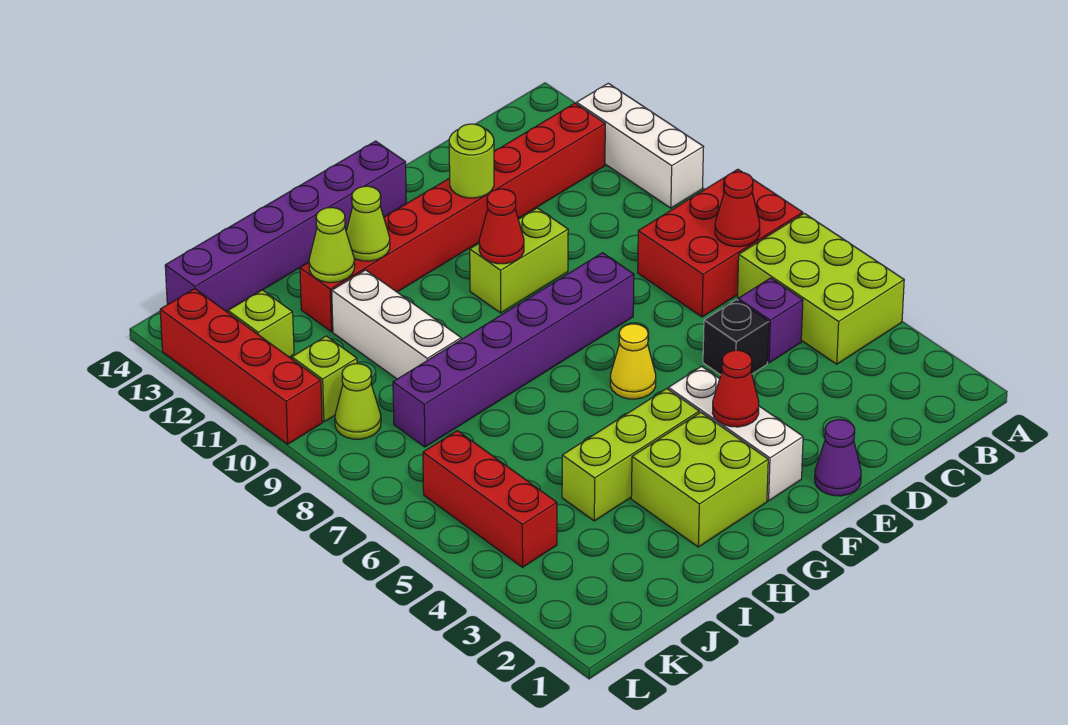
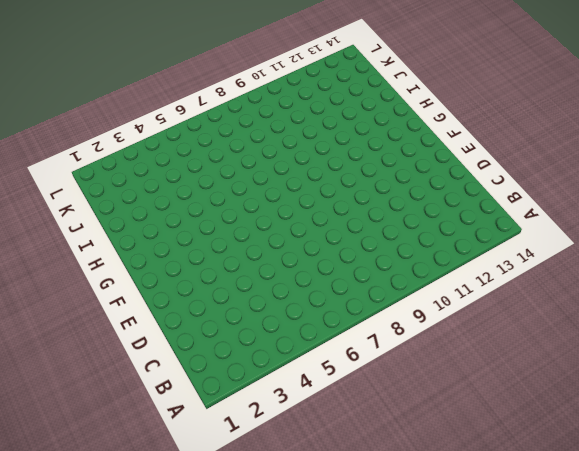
none -> lime brick A4:B6 level 1
none -> red brick A7:C8 level 1
none -> white brick A10:A12 level 1

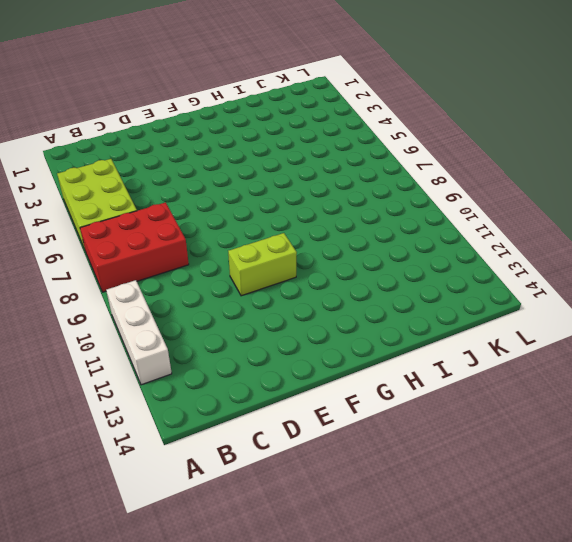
none -> red brick B12:I12 level 1
none -> purple brick C5 level 1
none -> black brick D5 level 1

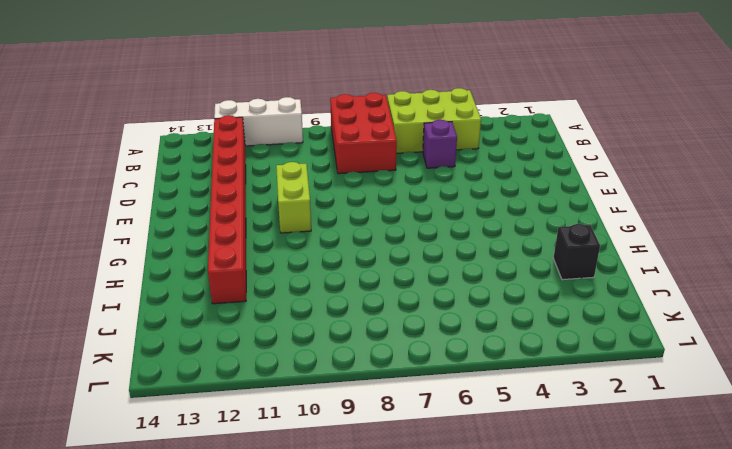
black brick I2 level 1 -> black brick D5 level 1
none -> purple cone E1 level 1
none -> purple brick E8:J8 level 1
none -> white brick F2:F4 level 1

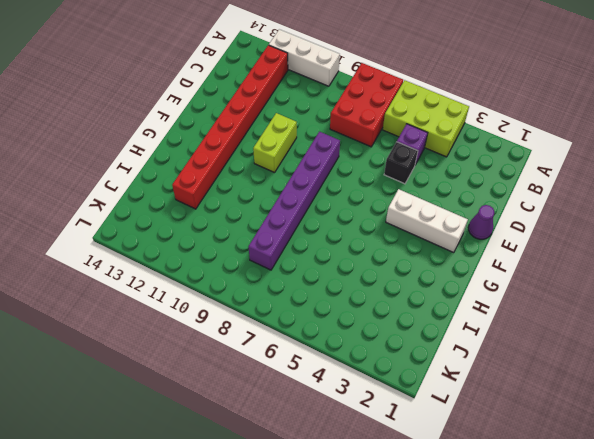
none -> yellow cone F6 level 1
none -> purple brick F14:K14 level 1
none -> lime brick G2:H3 level 1

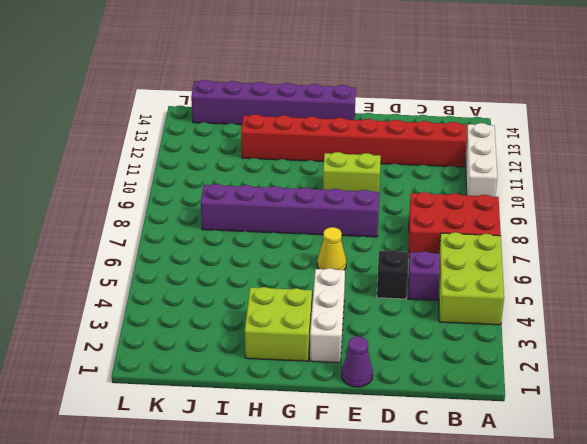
none -> lime brick G4:I4 level 1
none -> white brick I9:I11 level 1
none -> red brick K4:K6 level 1

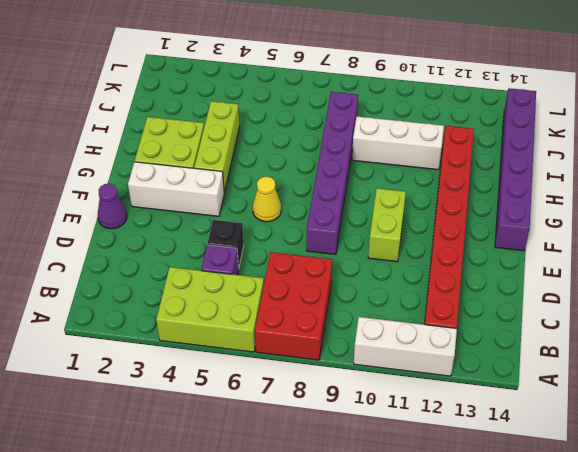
none -> red brick K4:K6 level 1
none -> lime cone K9 level 1
none -> lime brick K10 level 1

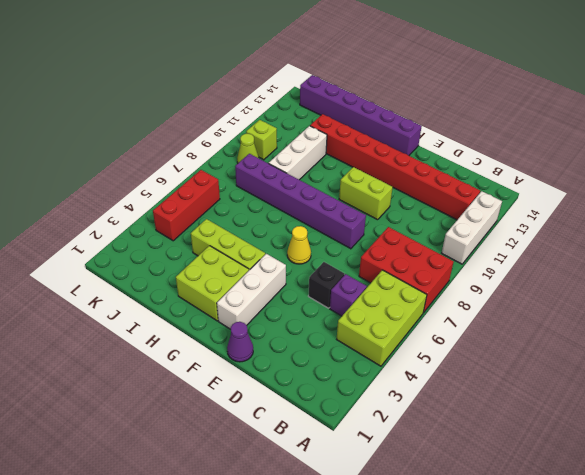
none -> lime brick K12 level 1
none -> red brick L10:L13 level 1
none -> red cone B7 level 2

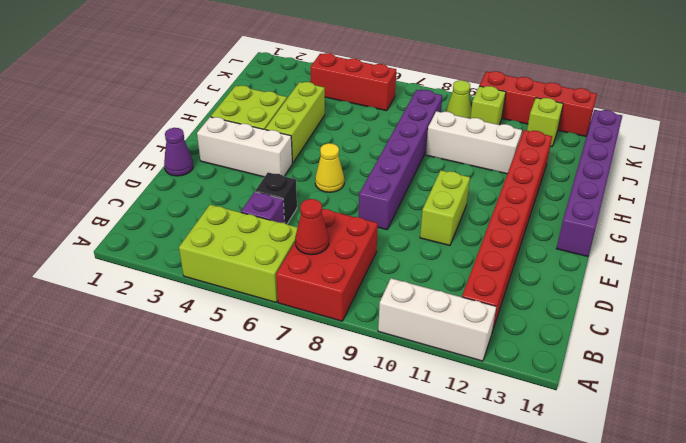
none -> lime round brick E12 level 2
none -> red cone F3 level 2
none -> red cone F10 level 2

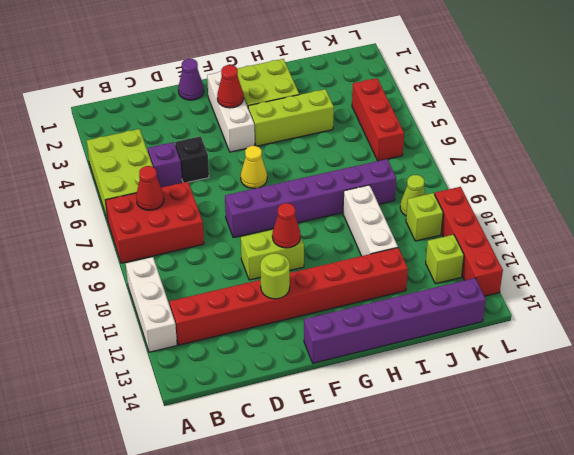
none -> lime cone H12 level 2
none -> lime cone I12 level 2

